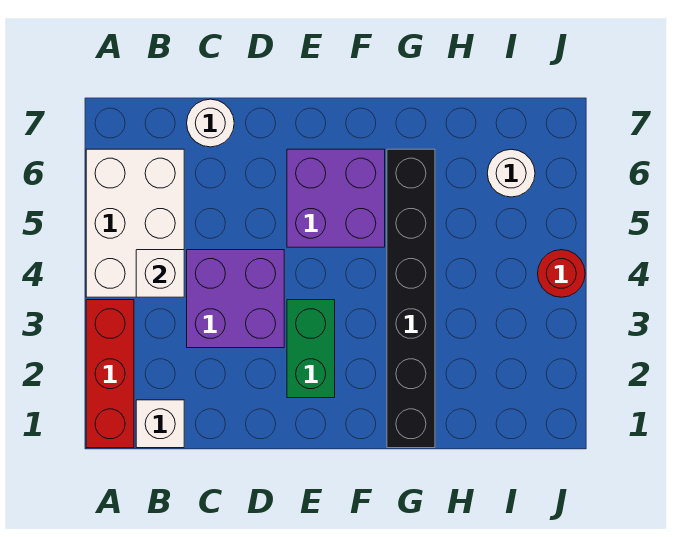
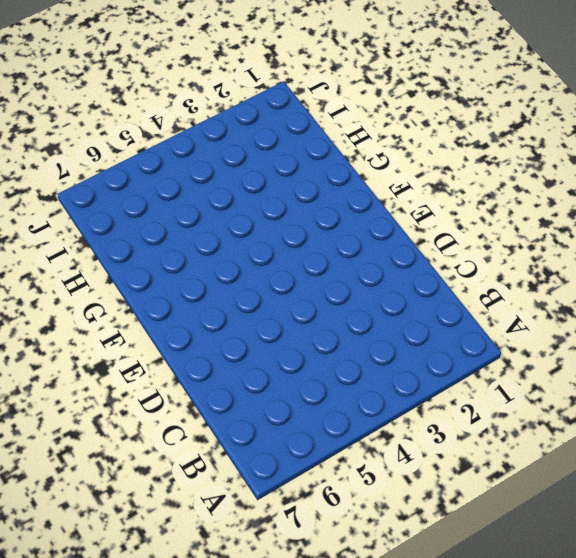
none -> red brick A1:A3 level 1
none -> white brick A4:B6 level 1

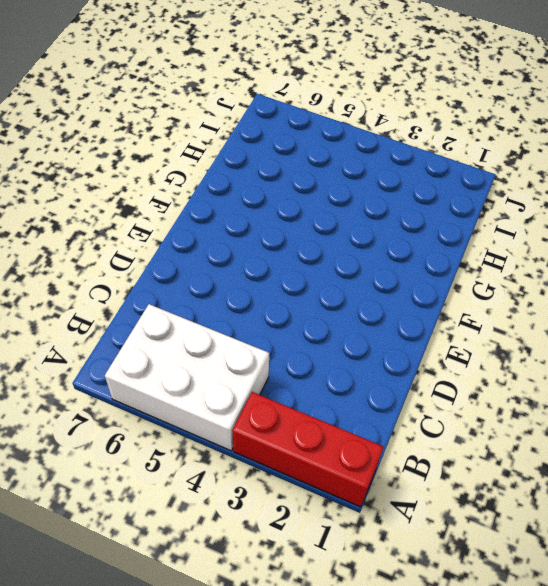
none -> white brick B1 level 1
none -> purple brick C3:D4 level 1

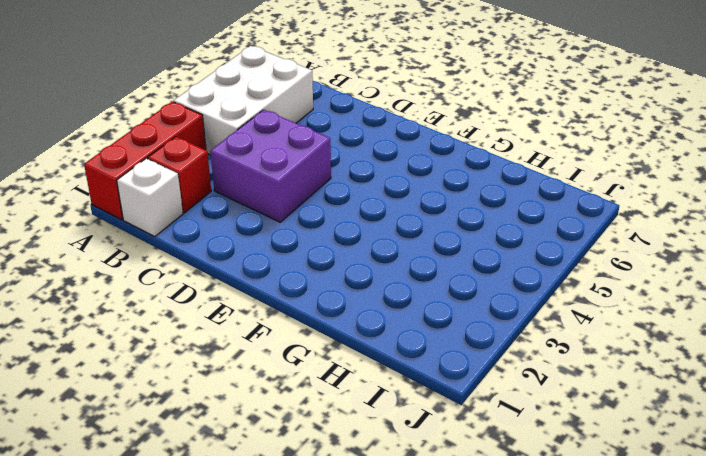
red brick B2 level 1 -> none
none -> white round brick C7 level 1
none -> green brick E2:E3 level 1

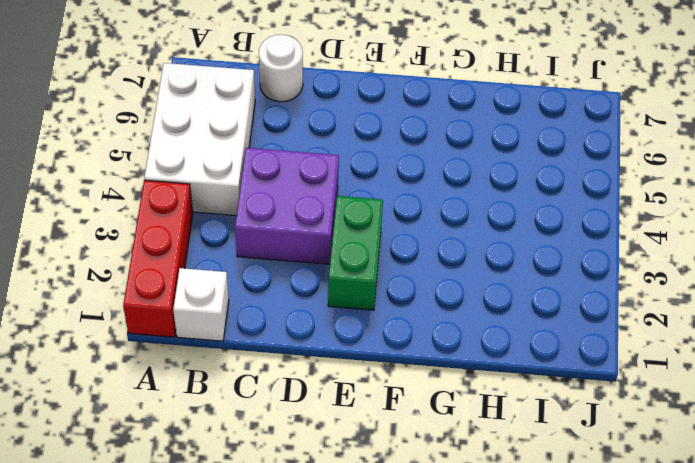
none -> purple brick E5:F6 level 1
none -> black brick G1:G6 level 1

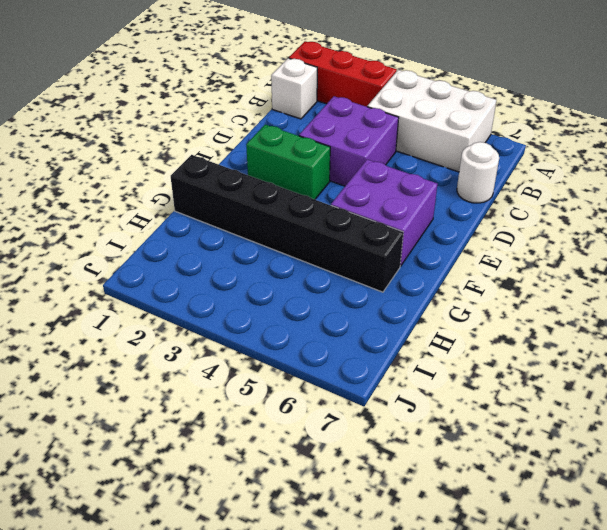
none -> white round brick I6 level 1
none -> red round brick J4 level 1

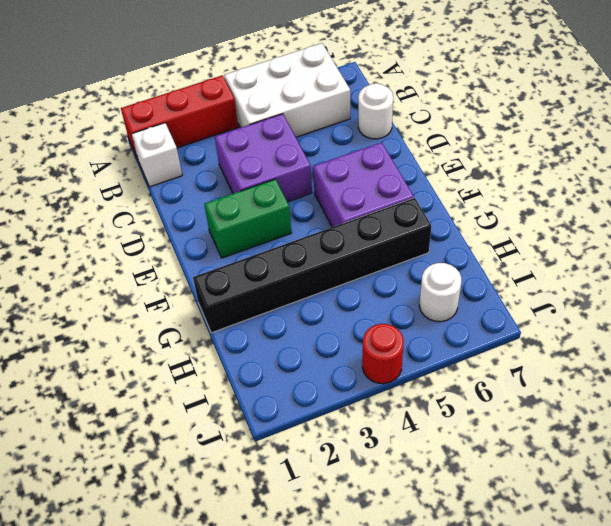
none -> white brick B4 level 2

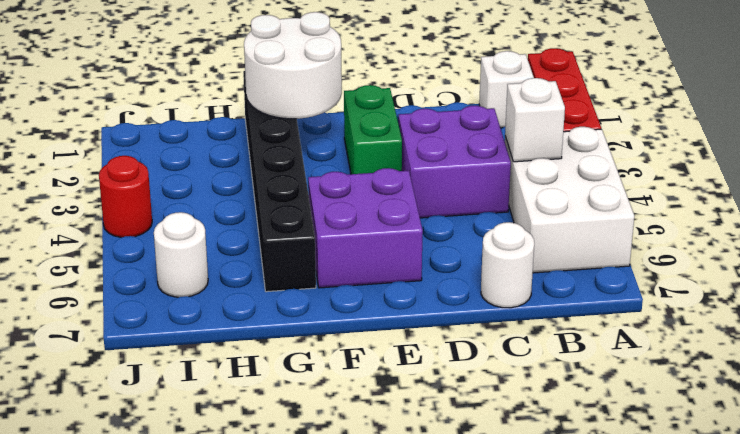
white round brick F1:G2 level 2 -> none

